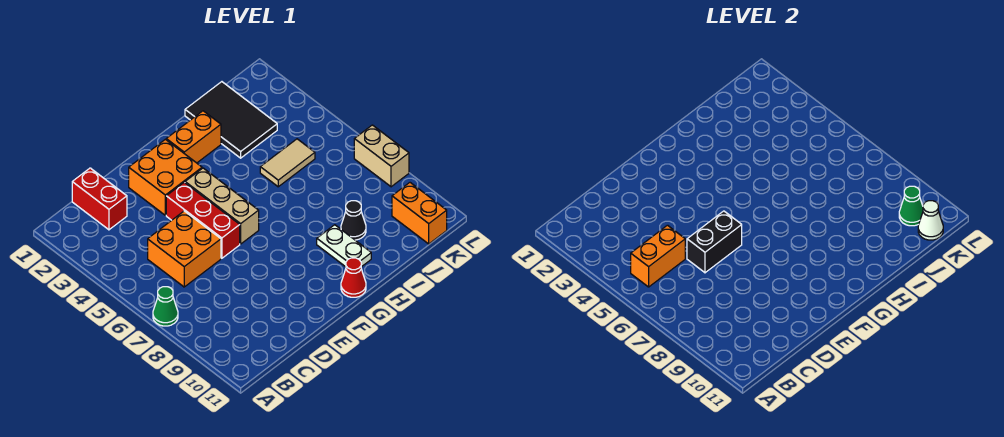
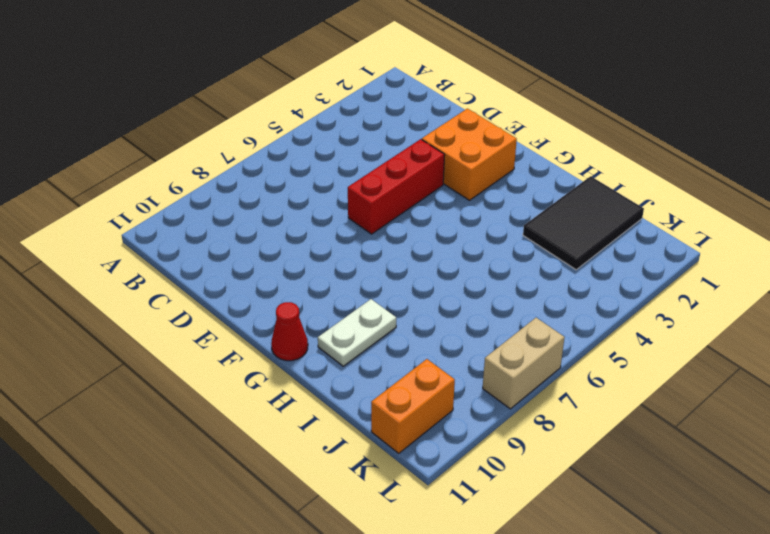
none -> green cone A7 level 1
none -> red brick C1:C2 level 1
none -> orange brick C5:D6 level 1

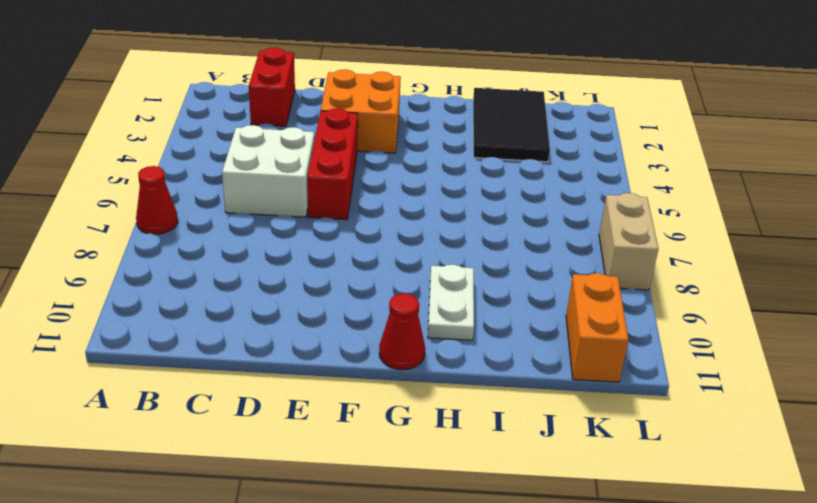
red cone A7 level 1 -> green cone A7 level 1
white brick C5:D6 level 1 -> orange brick C5:D6 level 1
none -> tan brick F4:F6 level 1
none -> orange brick G2:H2 level 1
none -> tan tile I5:J5 level 1

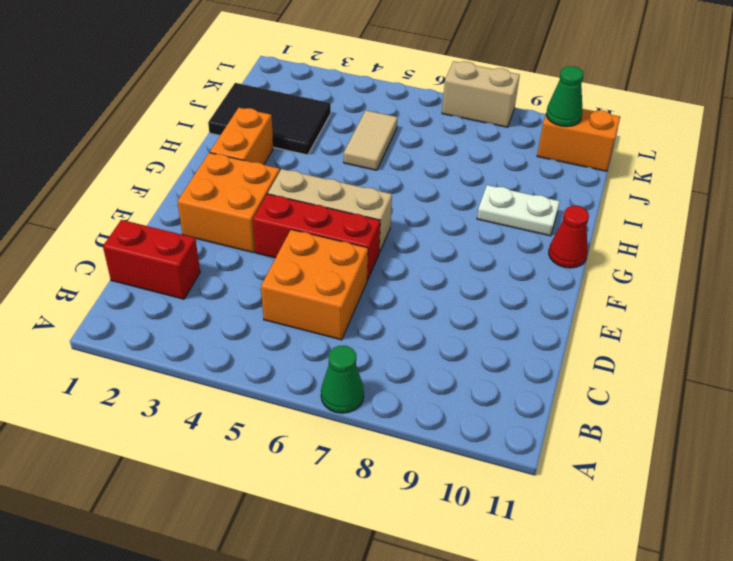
none -> black cone I9 level 1
none -> orange brick B5:C5 level 2
none -> black brick D6:E6 level 2

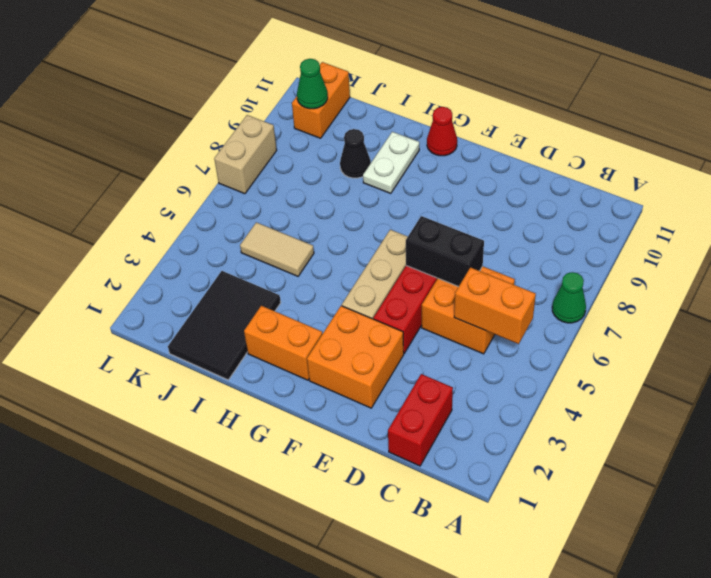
none -> white cone K11 level 2

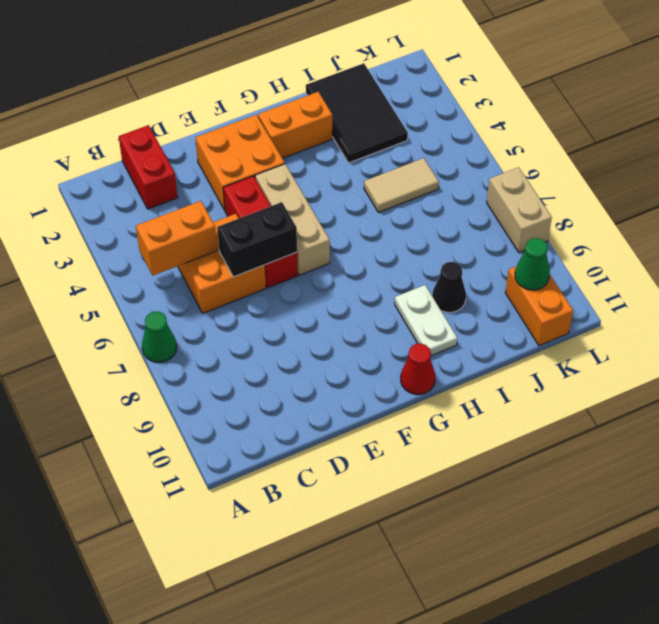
none -> white cone K11 level 2

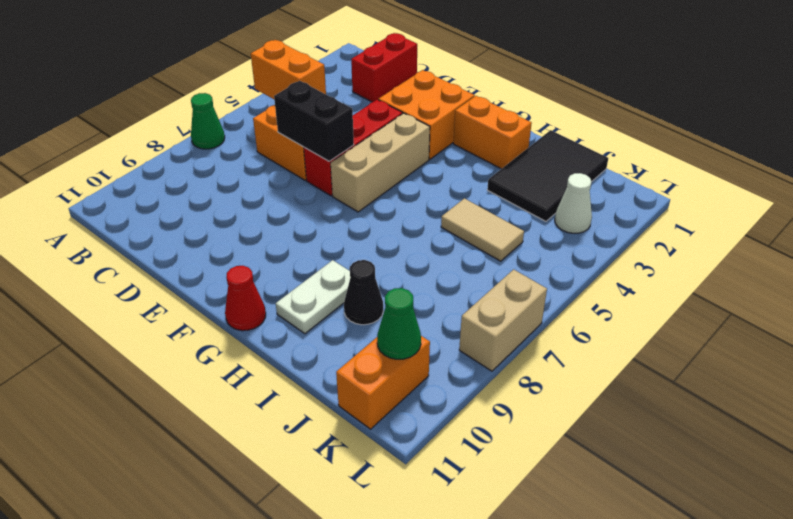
white cone K3 level 1 -> white cone K11 level 2

